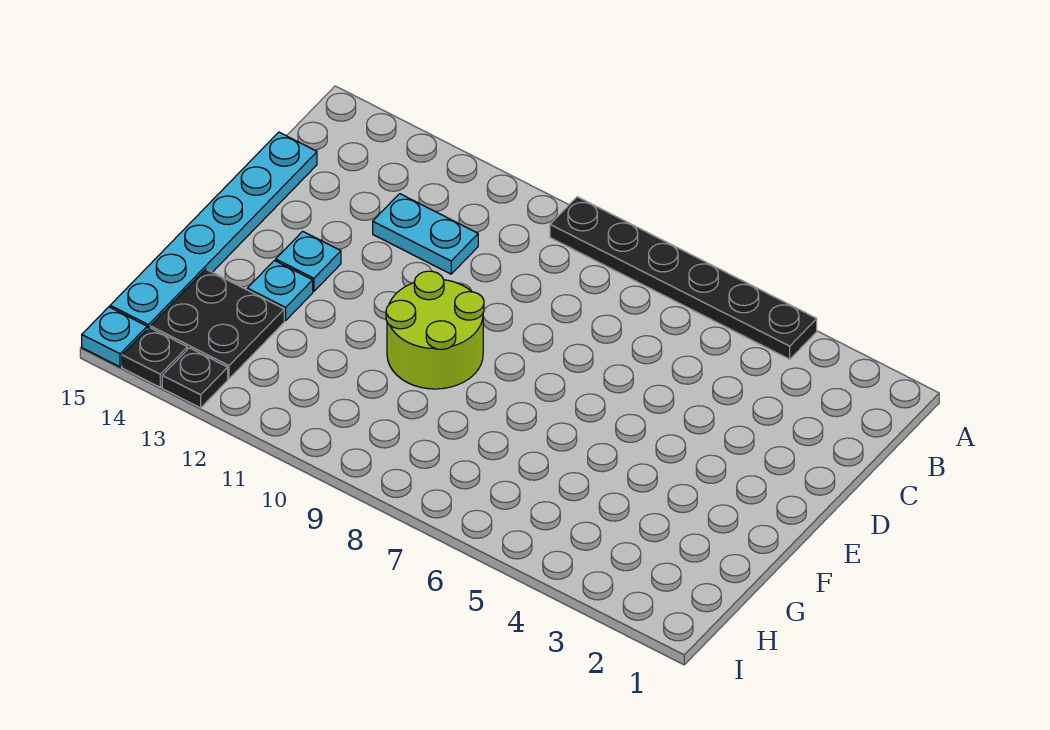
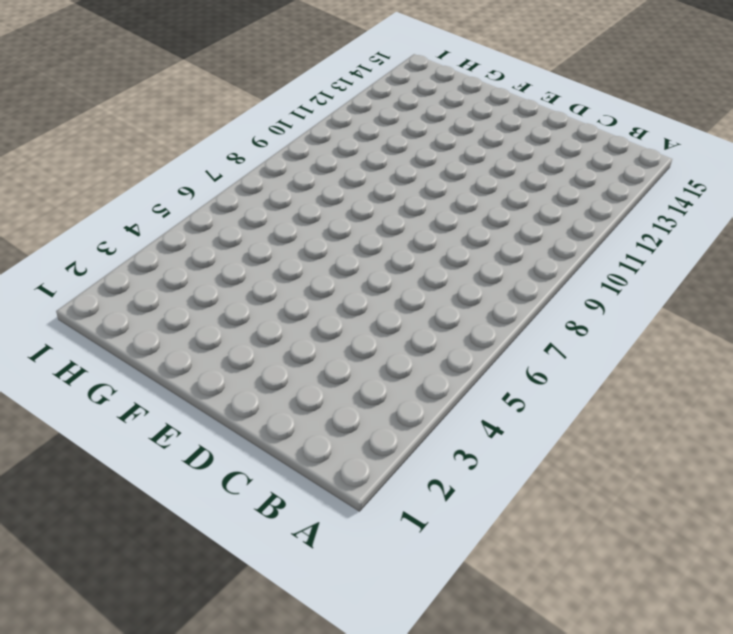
none -> black plate A4:A9 level 1
none -> cyan plate C11:C12 level 1

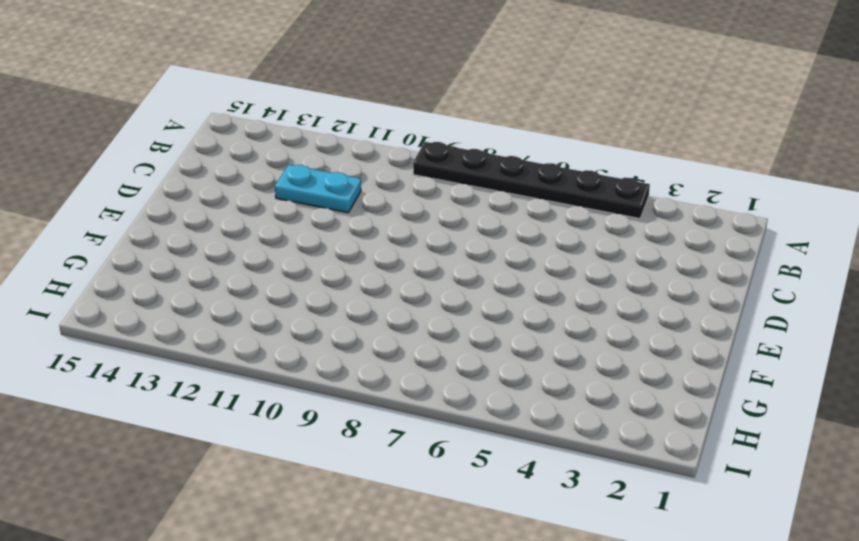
none -> cyan plate C15:H15 level 1
none -> lime round brick E9:F10 level 1

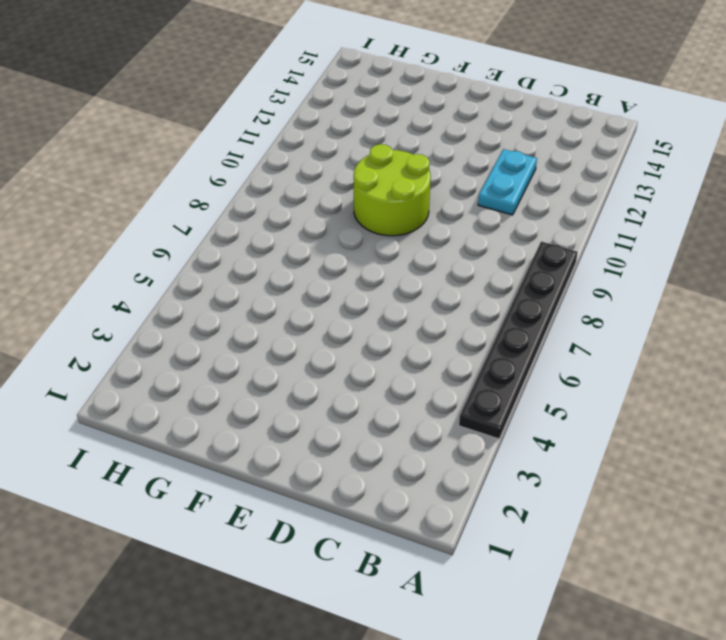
none -> cyan plate C15:H15 level 1
none -> cyan plate E13 level 1

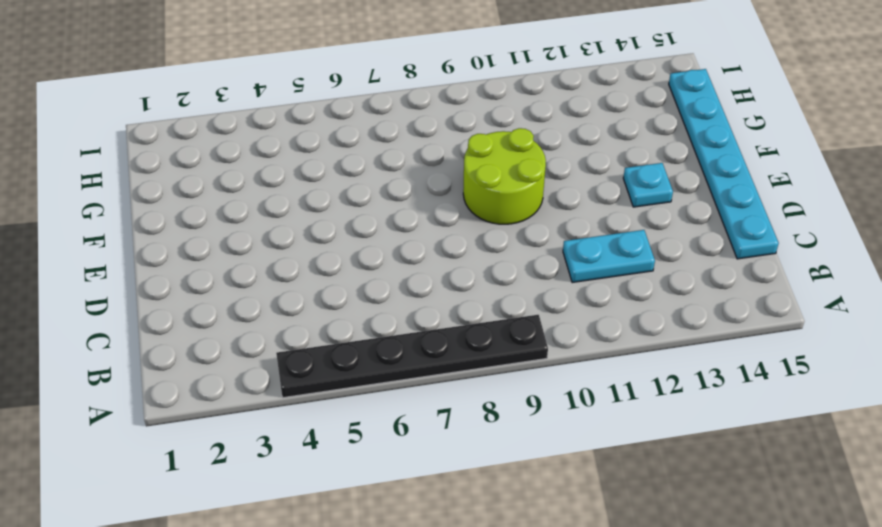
none -> cyan plate F13 level 1
none -> black plate G13:H14 level 1

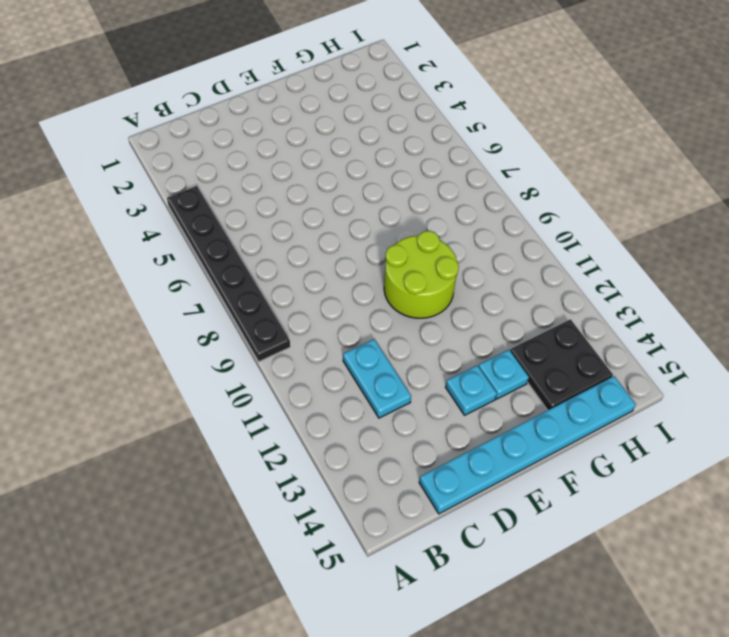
none -> black plate I13 level 1
none -> black plate I14 level 1

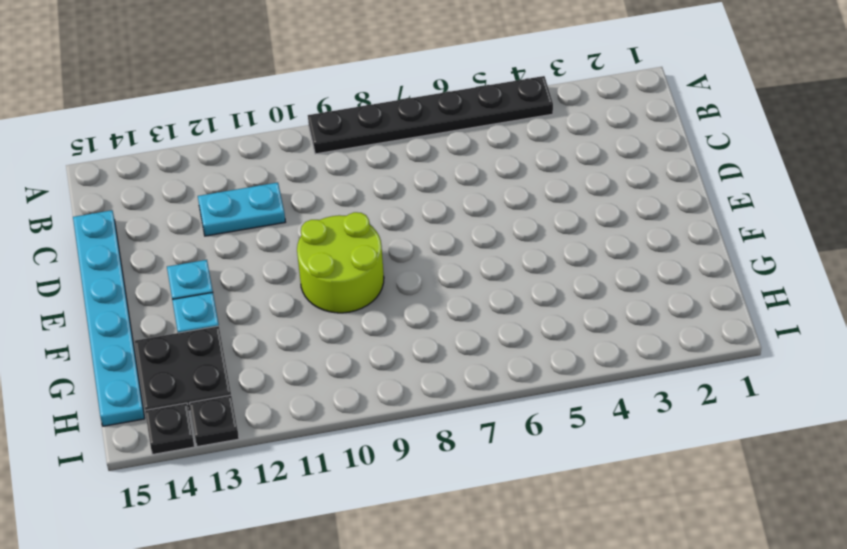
none -> cyan plate I15 level 1

